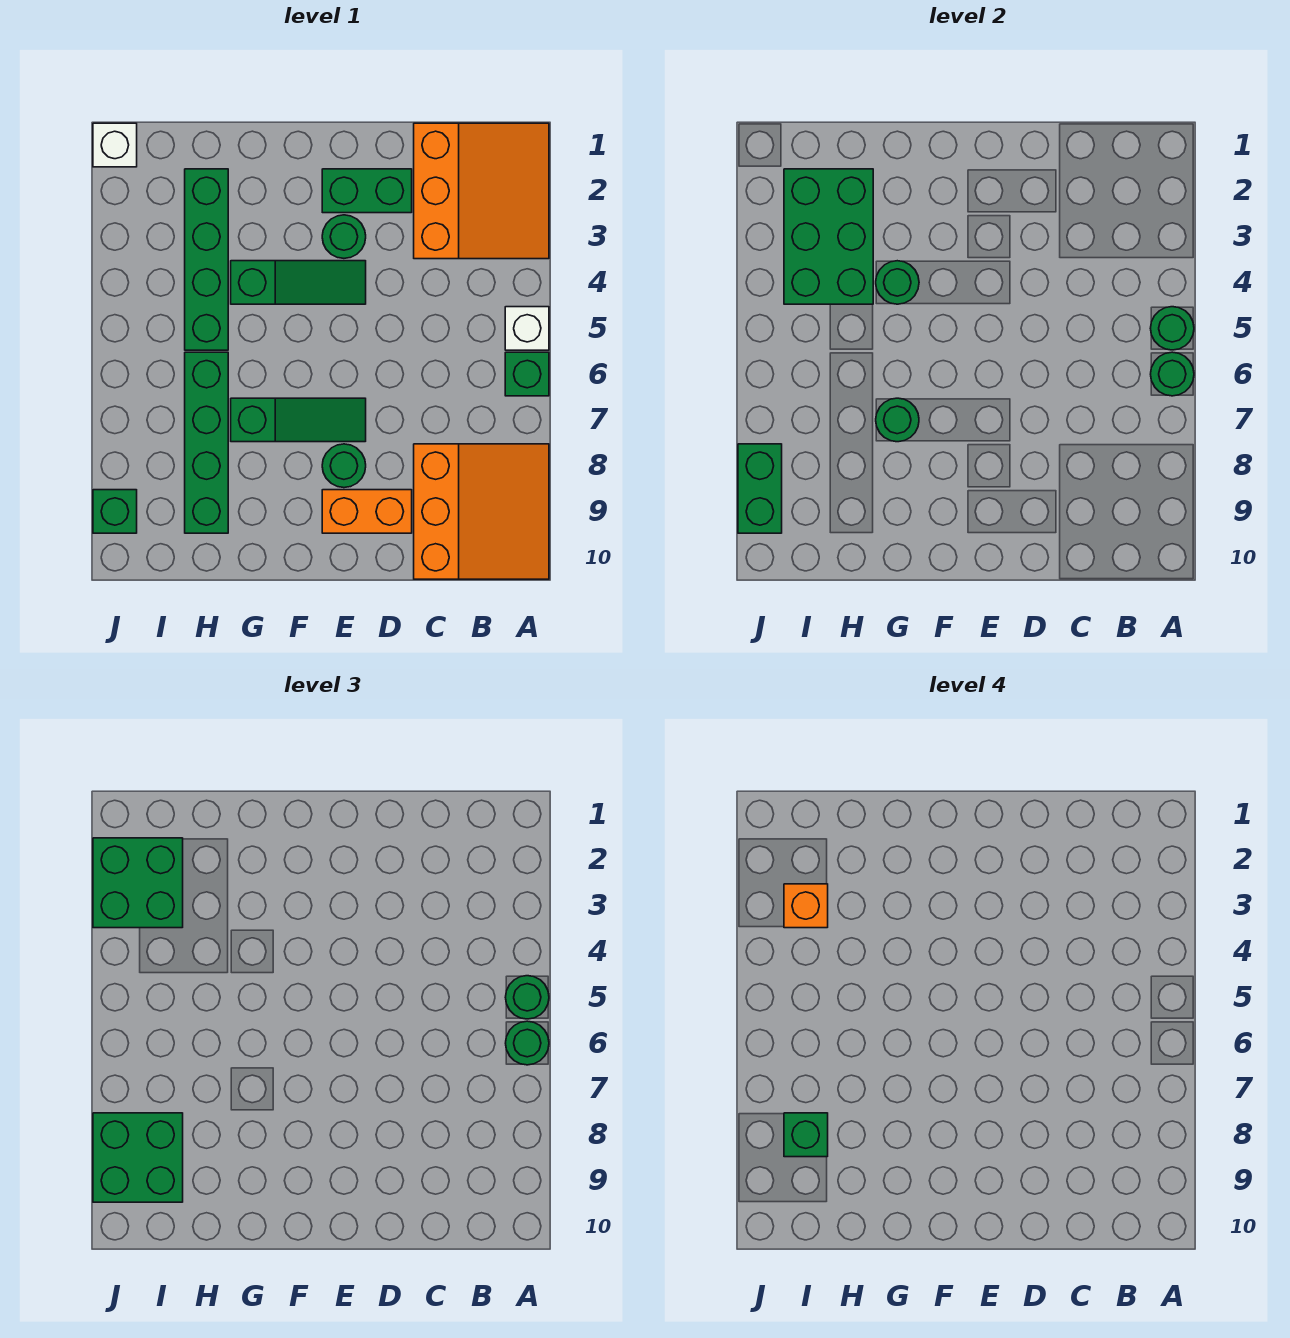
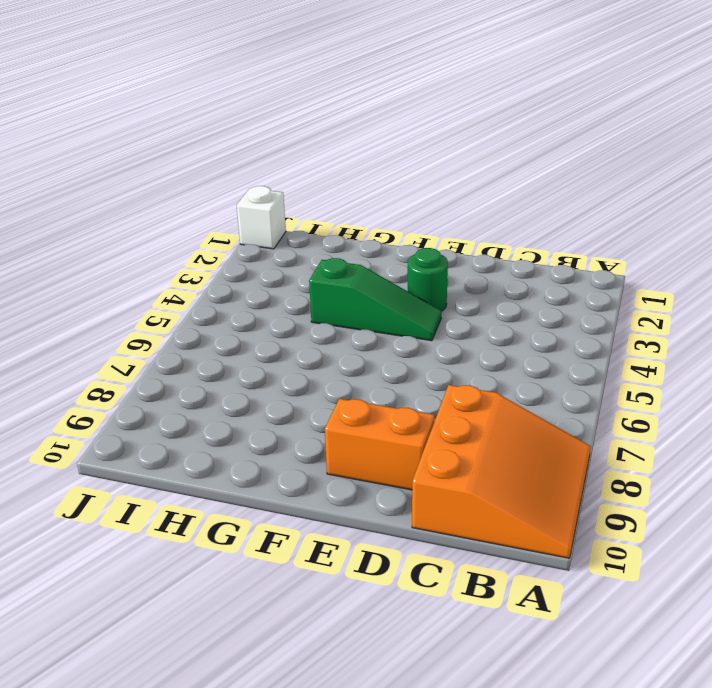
none -> orange slope A1:C3 level 1 top C
none -> white brick A5 level 1
none -> green brick A6 level 1

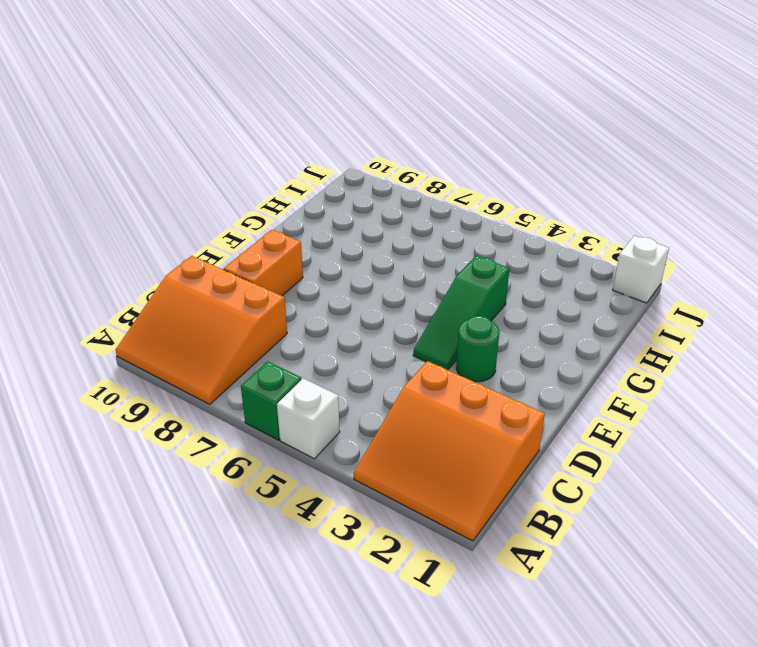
none -> green brick D2:E2 level 1
none -> green slope E7:G7 level 1 top G
none -> green round brick E8 level 1

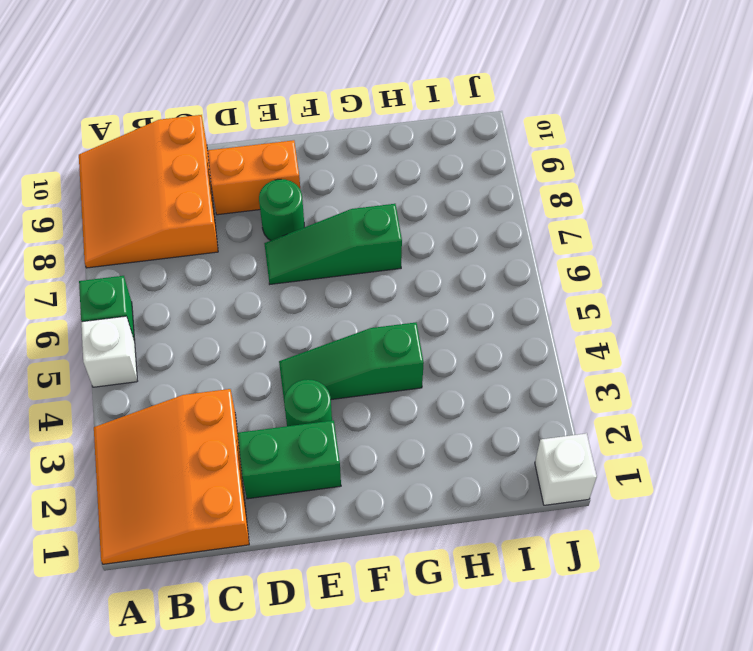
none -> green brick H2:H5 level 1
none -> green brick H6:H9 level 1
none -> green brick J9 level 1

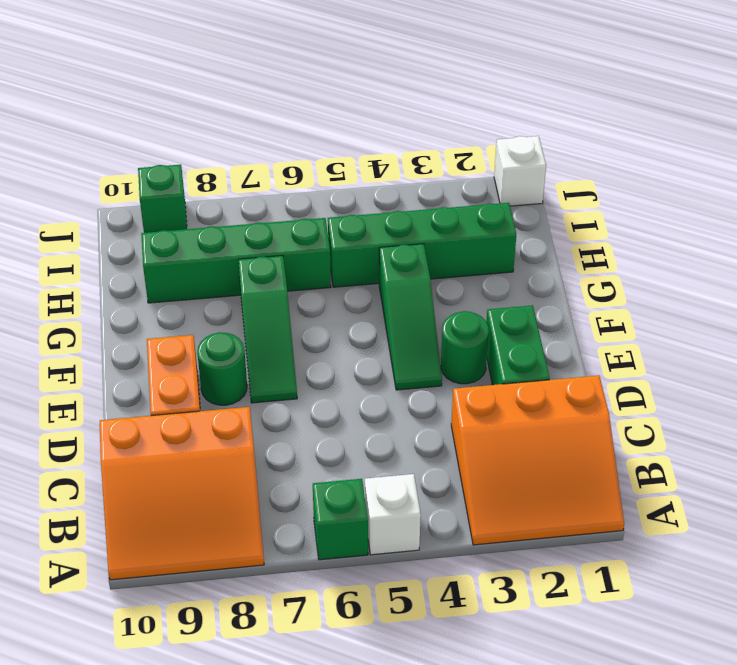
none -> green round brick A5 level 2
none -> green round brick A6 level 2
none -> green round brick G4 level 2

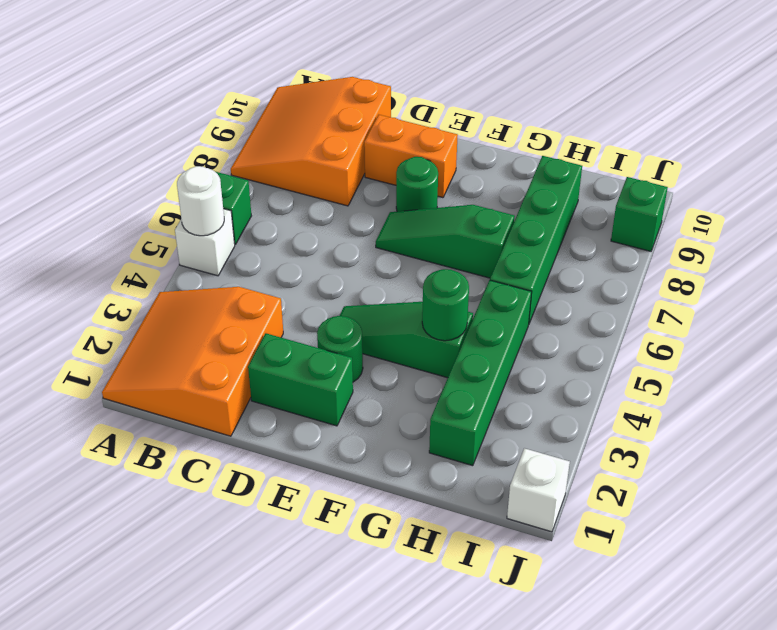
white round brick A5 level 2 -> green round brick A5 level 2
none -> green round brick A6 level 2
none -> green round brick G7 level 2
none -> green brick H2:I4 level 2

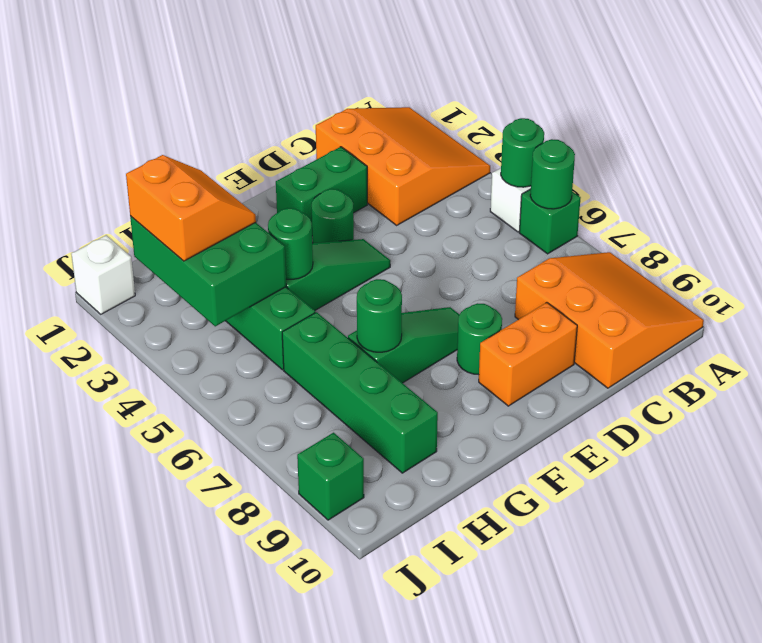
orange slope H2:I3 level 3 top I -> green brick I2:J3 level 3
none -> green brick J8:J9 level 2
none -> green round brick A5 level 3
none -> green round brick A6 level 3

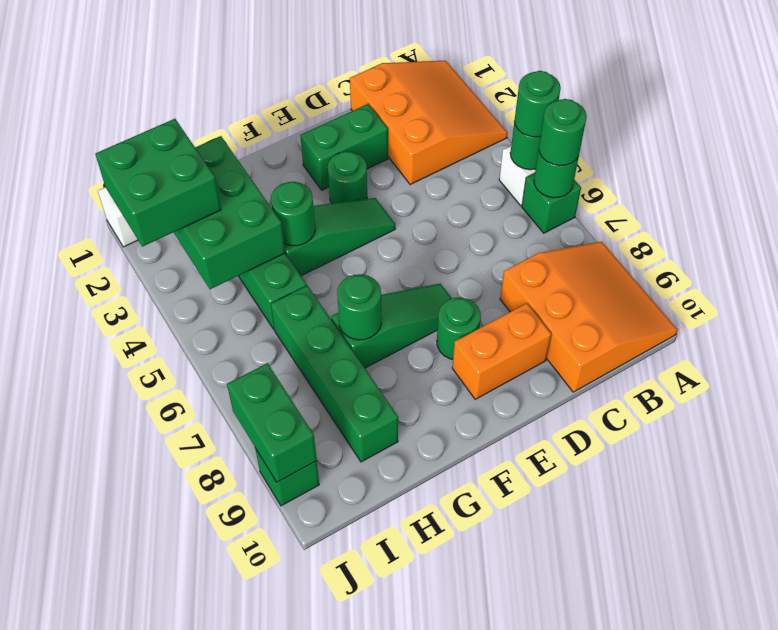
none -> green brick I8:J9 level 3
none -> orange brick I3 level 4
none -> green brick I8 level 4

